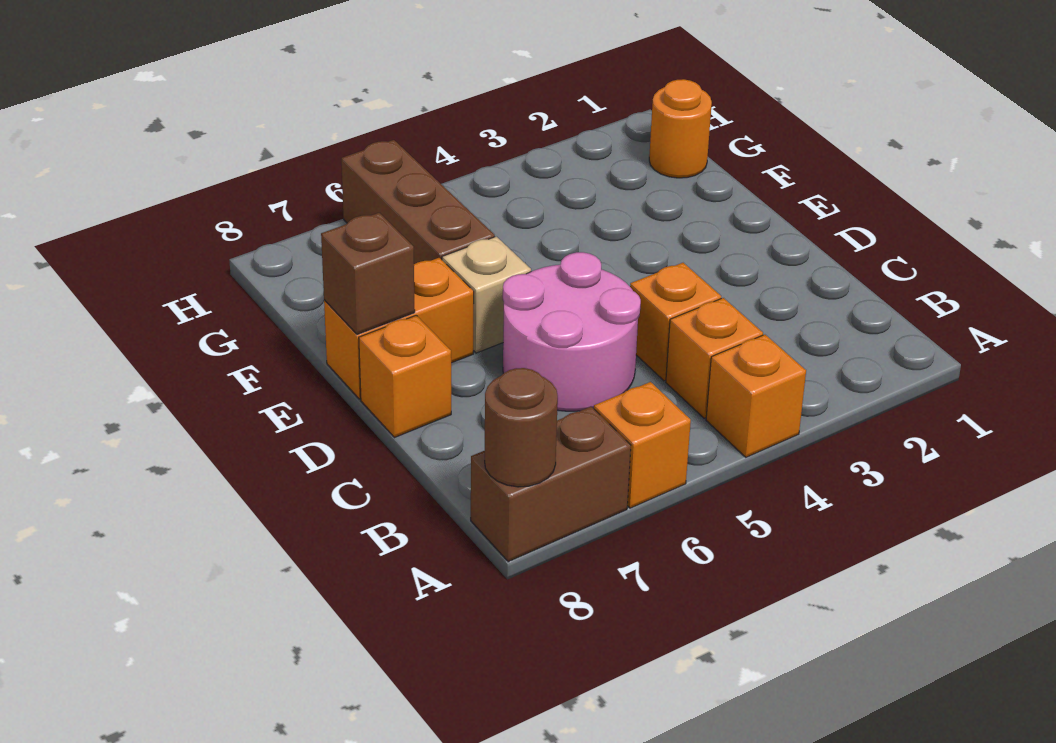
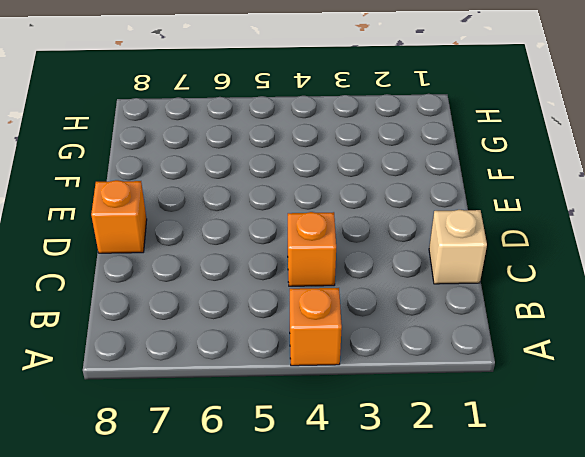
tan brick C1 level 1 -> tan brick E6 level 1
none -> orange brick A6 level 1
none -> brown brick A7:A8 level 1
none -> orange brick B4 level 1

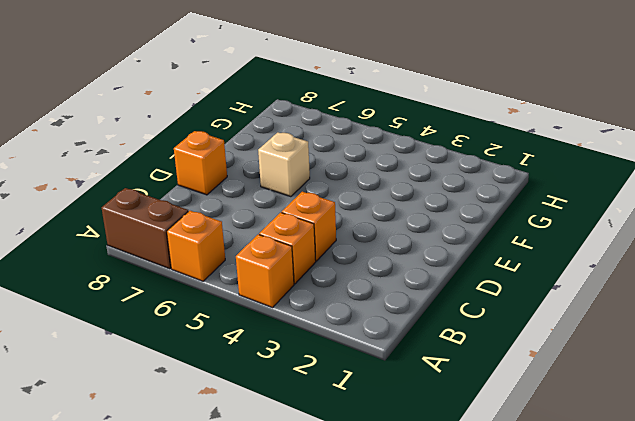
none -> pink round brick C5:D6 level 1
none -> orange brick E7:E8 level 1
none -> brown brick F6:H6 level 1

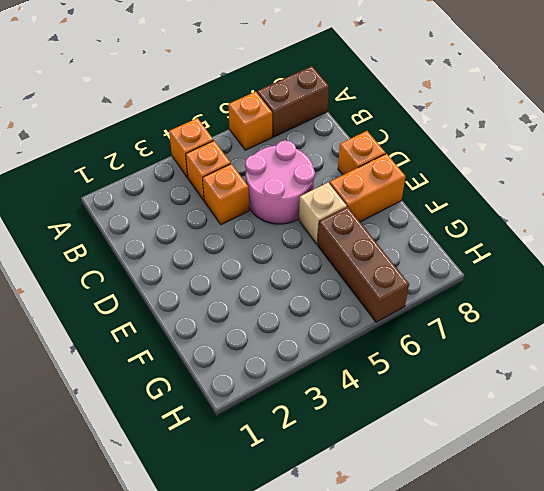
none -> orange round brick G1 level 1
none -> brown round brick A8 level 2
none -> brown brick E8 level 2

